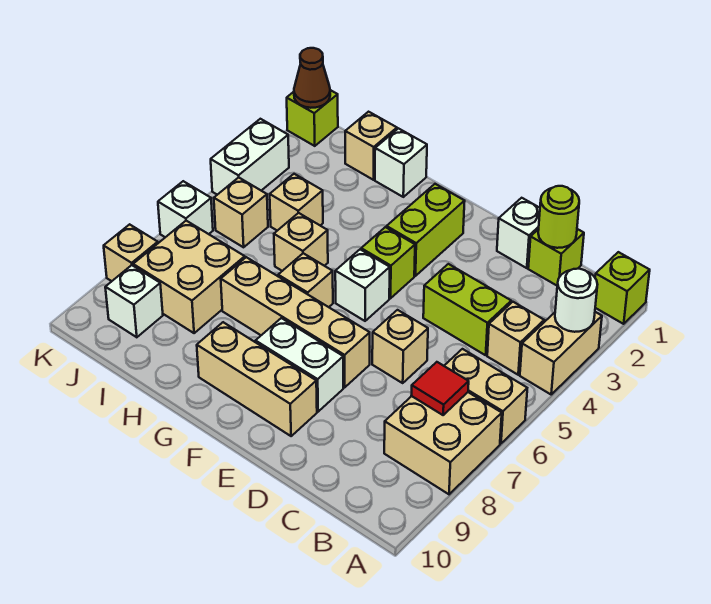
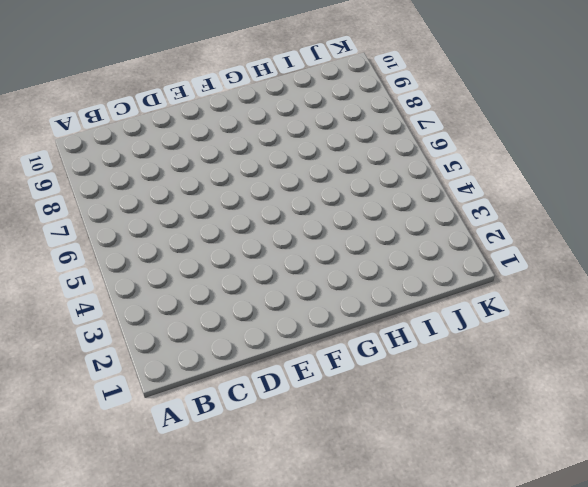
none -> lime brick A1 level 1
none -> tan brick A3:A4 level 1
none -> tan brick A6:B6 level 1
none -> tan brick A7:B8 level 1

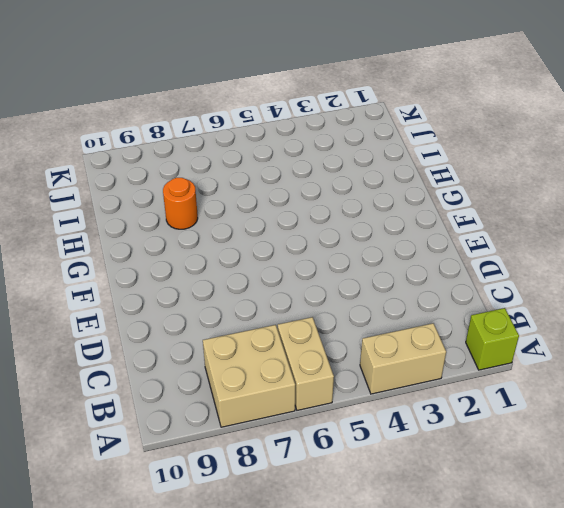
orange round brick H8 level 1 -> none
none -> tan brick B4 level 1
none -> lime brick C1 level 1
none -> lime brick C4:D4 level 1
none -> white brick D1 level 1

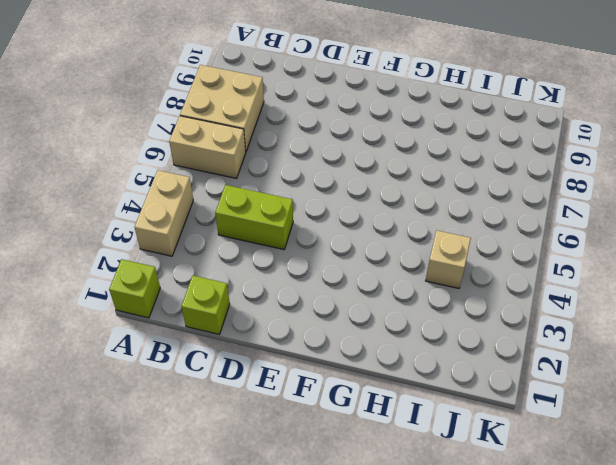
none -> tan brick B4 level 1
none -> white brick D1 level 1
none -> tan brick D6 level 1
none -> tan brick E7:H7 level 1

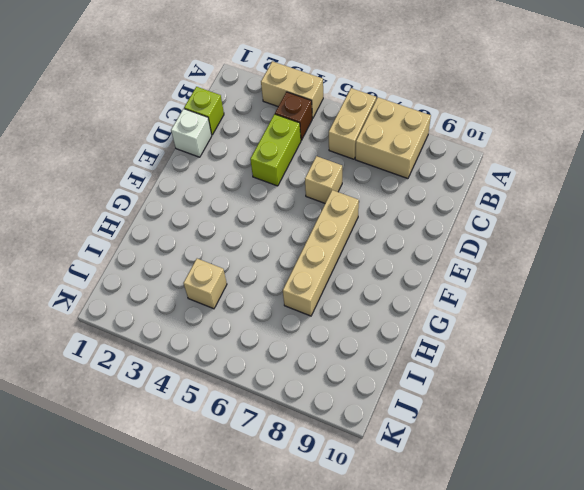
brown brick B4 level 1 -> tan brick B4 level 1
none -> lime brick A1 level 1
none -> white brick E8:F8 level 1
none -> tan brick E9:G9 level 1
none -> lime brick F2:F3 level 1

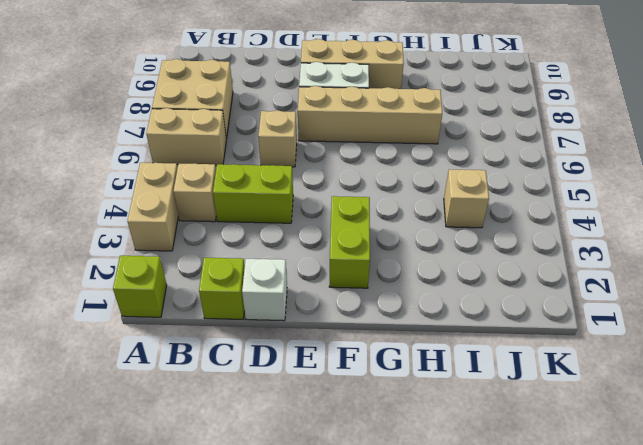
none -> lime brick F4 level 1
none -> white brick F5 level 1
none -> tan brick G6 level 1
none -> white brick H1 level 1

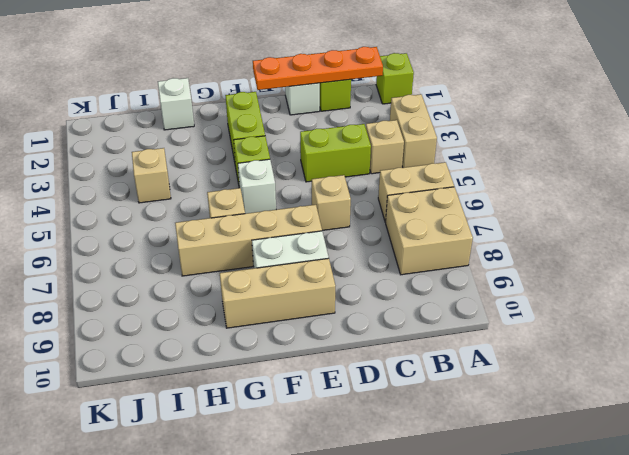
orange plate B1:E1 level 2 -> lime round brick C1 level 2
none -> tan brick H5 level 1
none -> tan brick I1 level 1
none -> tan brick I7:J8 level 1
none -> tan brick J5 level 1

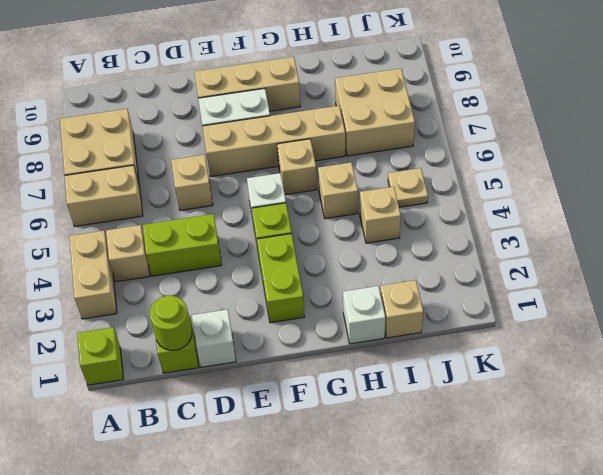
tan plate J5 level 1 -> tan brick J5 level 1
none -> white brick J9 level 1
none -> lime brick K1 level 1
none -> white brick K3:K4 level 1
none -> white brick K6 level 1

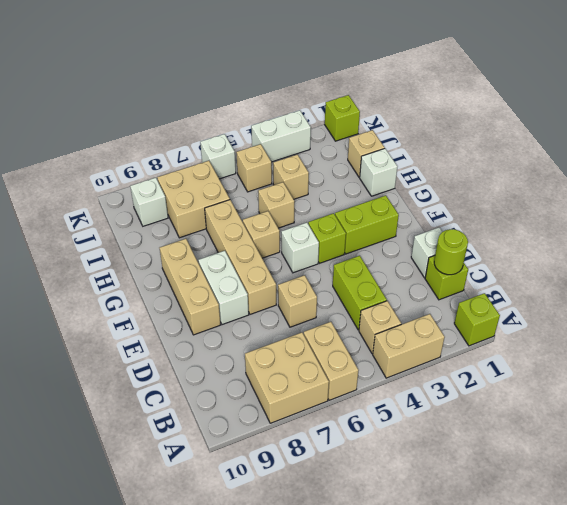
none -> tan brick K8 level 1
none -> white round brick A3 level 2
none -> red tile B7 level 2
none -> brown cone K1 level 2

